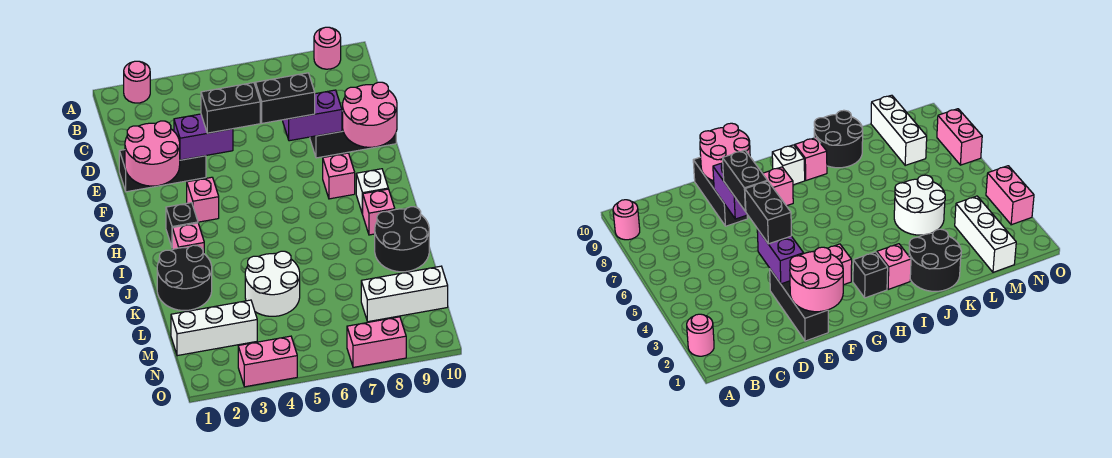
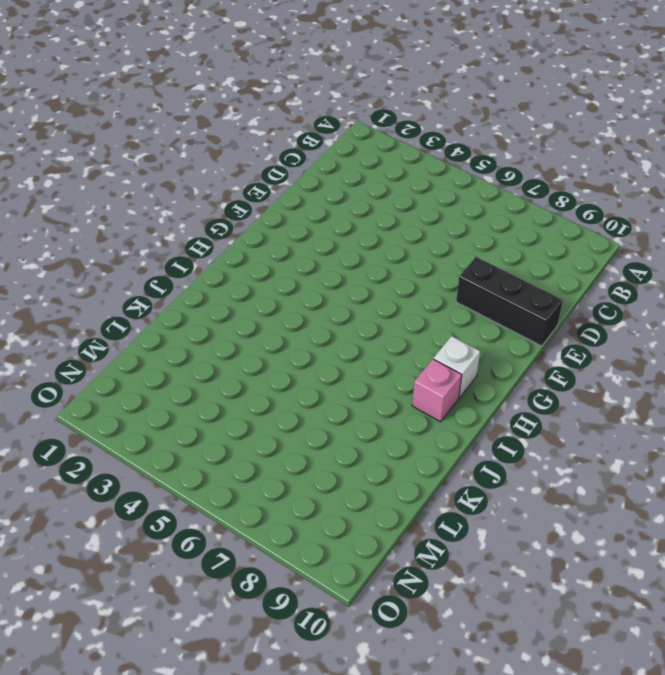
none -> pink round brick A2 level 1
none -> pink round brick A9 level 1
none -> black brick E1:E3 level 1

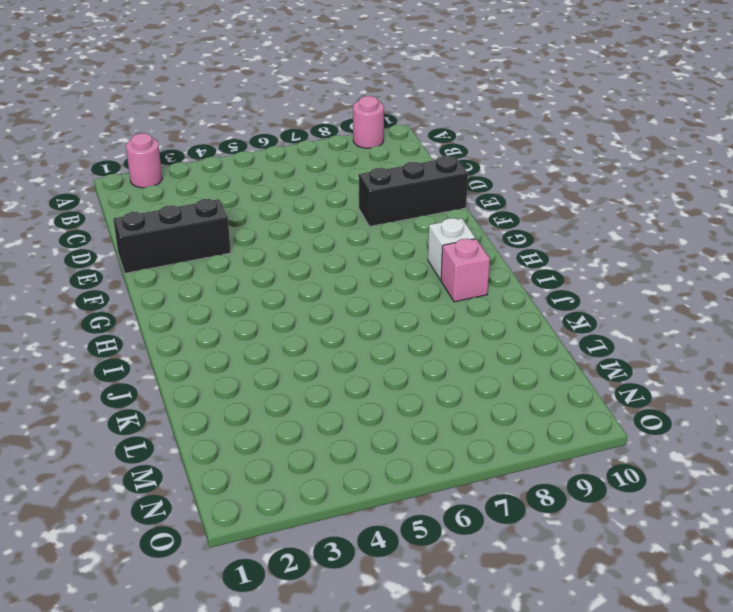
none -> pink brick G3 level 1
none -> pink brick G8 level 1
none -> black brick H2 level 1

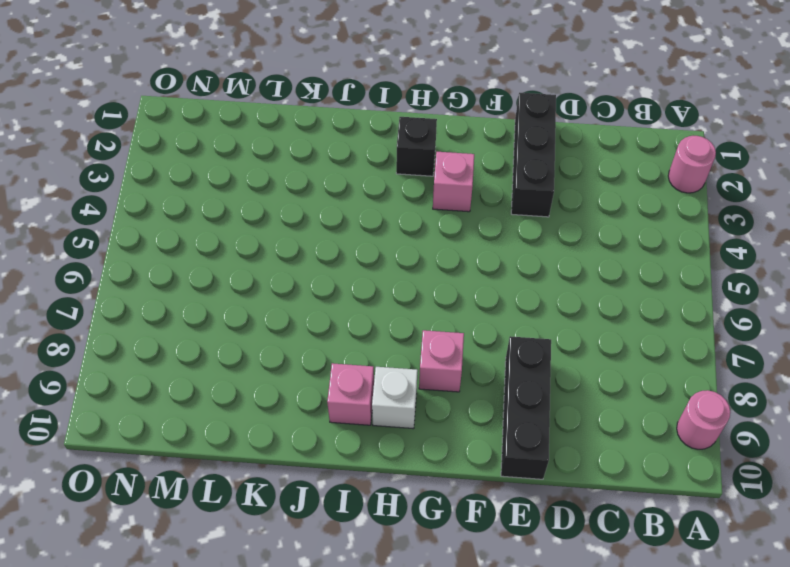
none -> pink brick I2 level 1
none -> black round brick J1:K2 level 1
none -> black round brick J9:K10 level 1

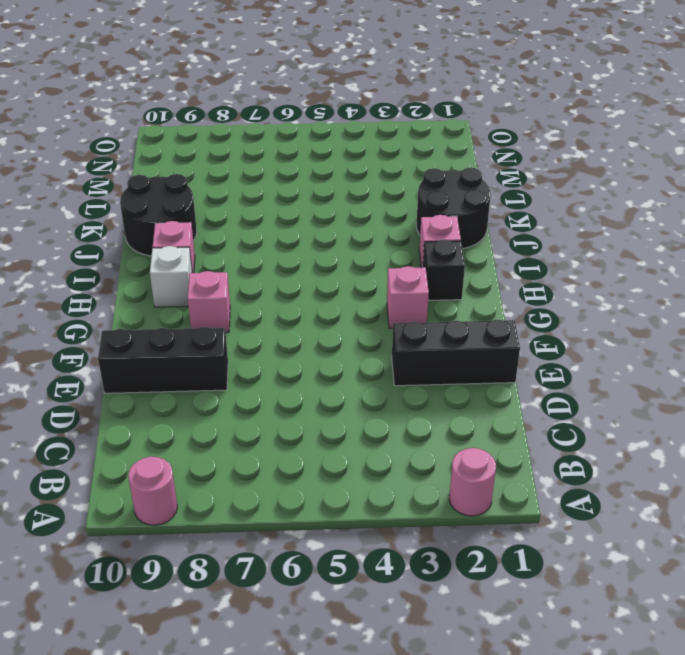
none -> white round brick K4:L5 level 1
none -> white brick M1:M3 level 1
none -> white brick M8:M10 level 1

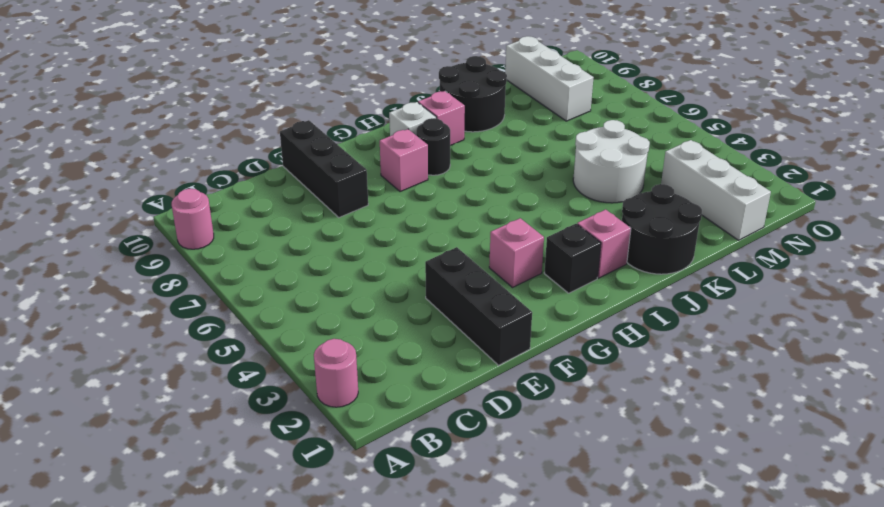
black round brick H8 level 1 -> none
none -> pink brick O3:O4 level 1
none -> pink brick O7:O8 level 1
none -> pink round brick E1:F2 level 2

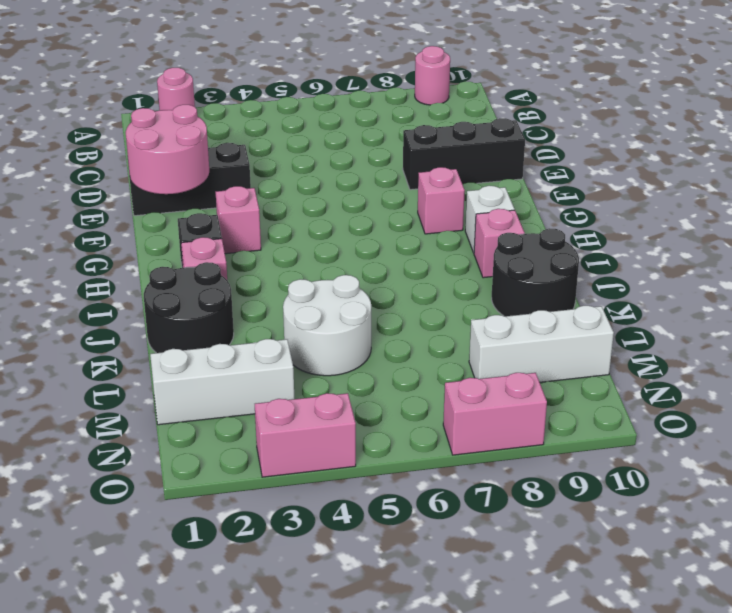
none -> purple brick E3:E4 level 2
none -> purple brick E7:E8 level 2
none -> pink round brick E9:F10 level 2

